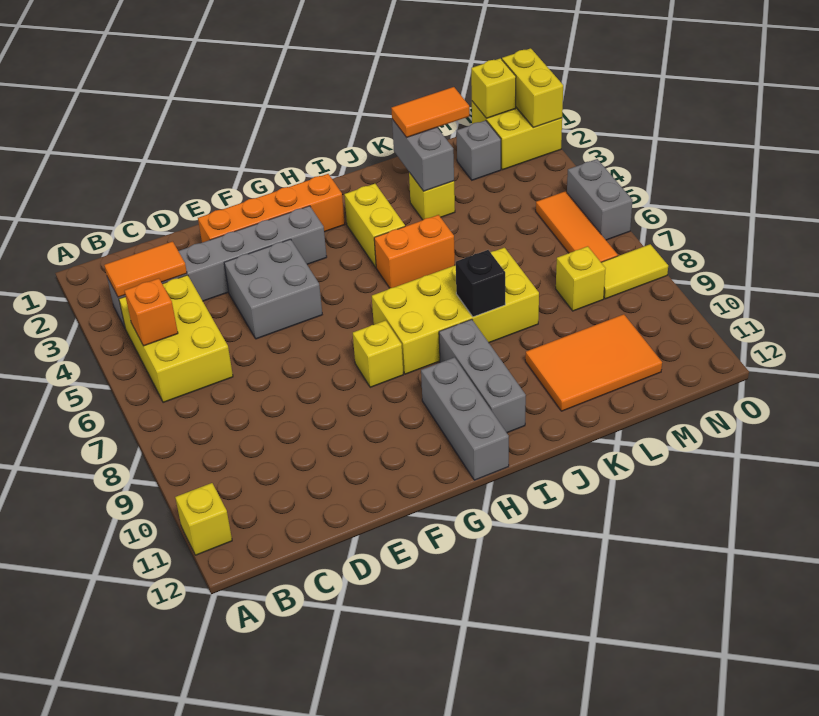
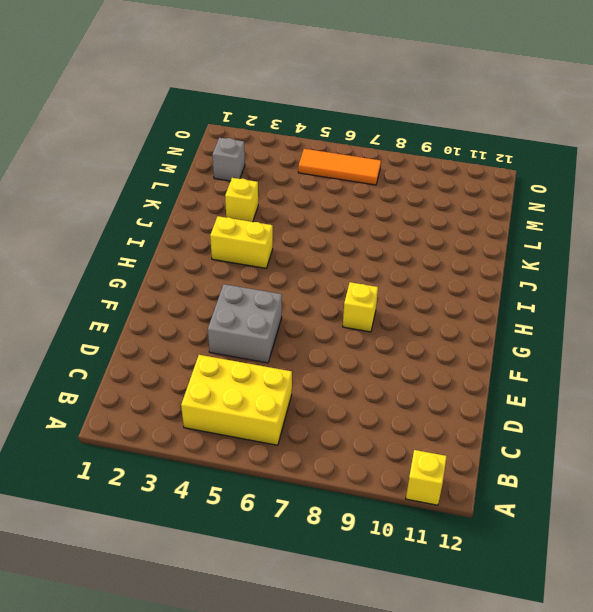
none -> grey brick B3:G3 level 1
none -> orange brick E2:H2 level 1
none -> yellow brick H7:K8 level 1

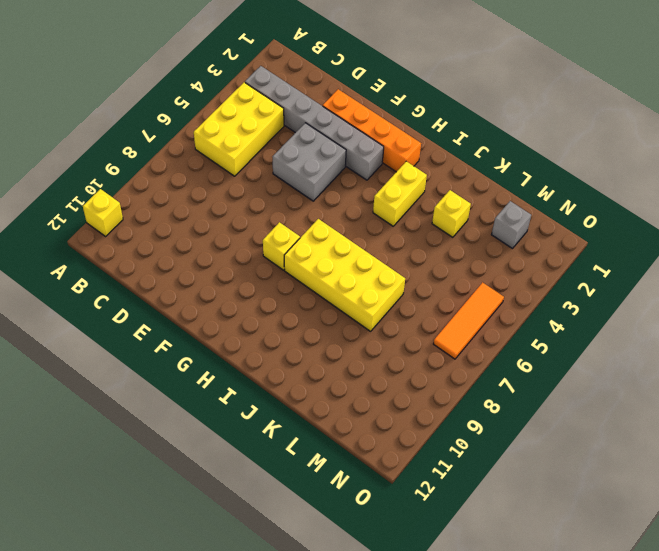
none -> grey brick H10:H12 level 1
none -> orange brick I5:J5 level 1
none -> grey brick I9:I11 level 1

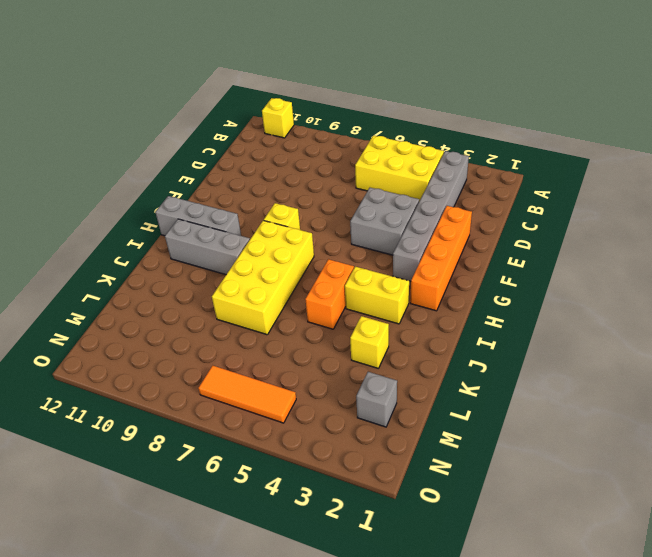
none -> orange tile K10:M11 level 1
none -> yellow brick M8 level 1
none -> yellow brick N1:O2 level 1

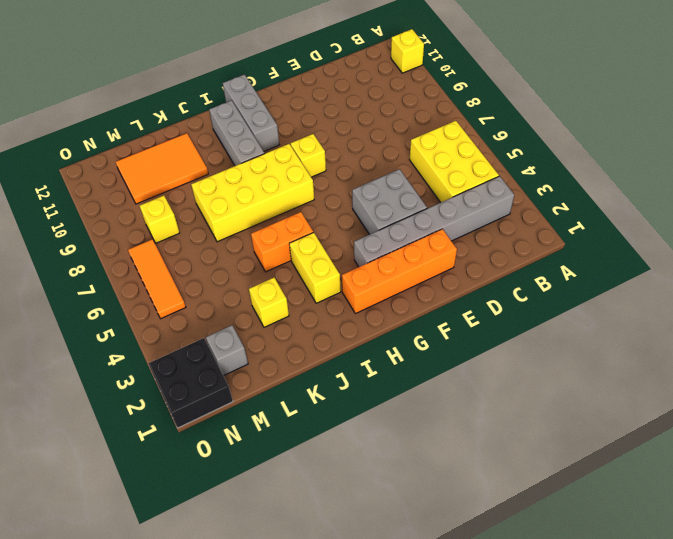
black brick N1:O2 level 1 -> yellow brick N1:O2 level 1
none -> yellow tile N8:O8 level 1
none -> grey brick O5:O6 level 1
none -> orange tile B3:C3 level 2

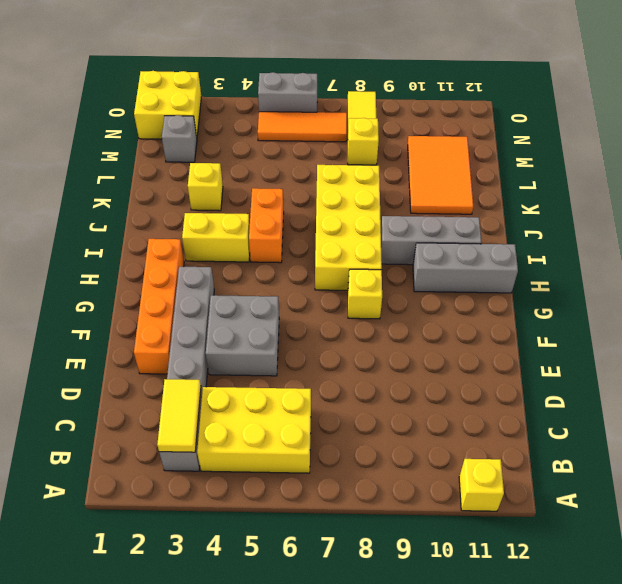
yellow tile B3:C3 level 2 -> orange tile B3:C3 level 2
none -> orange brick B5 level 2
none -> black brick J8 level 2
none -> grey brick K2:K3 level 2

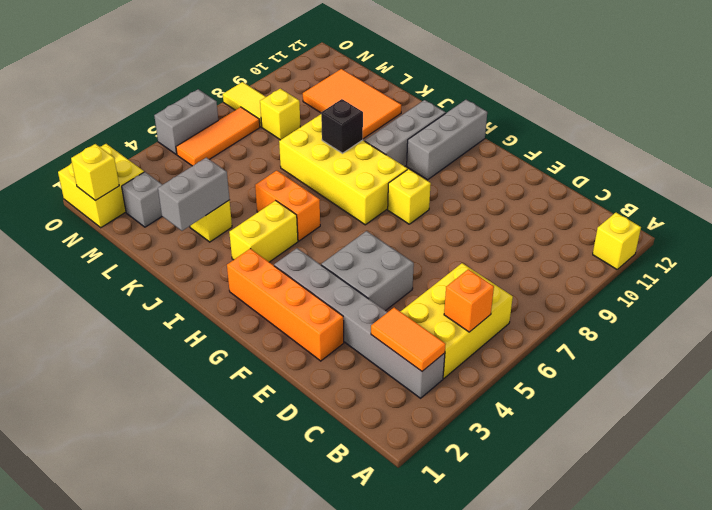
none -> yellow brick O1:O2 level 2
none -> orange tile K2:L2 level 3

